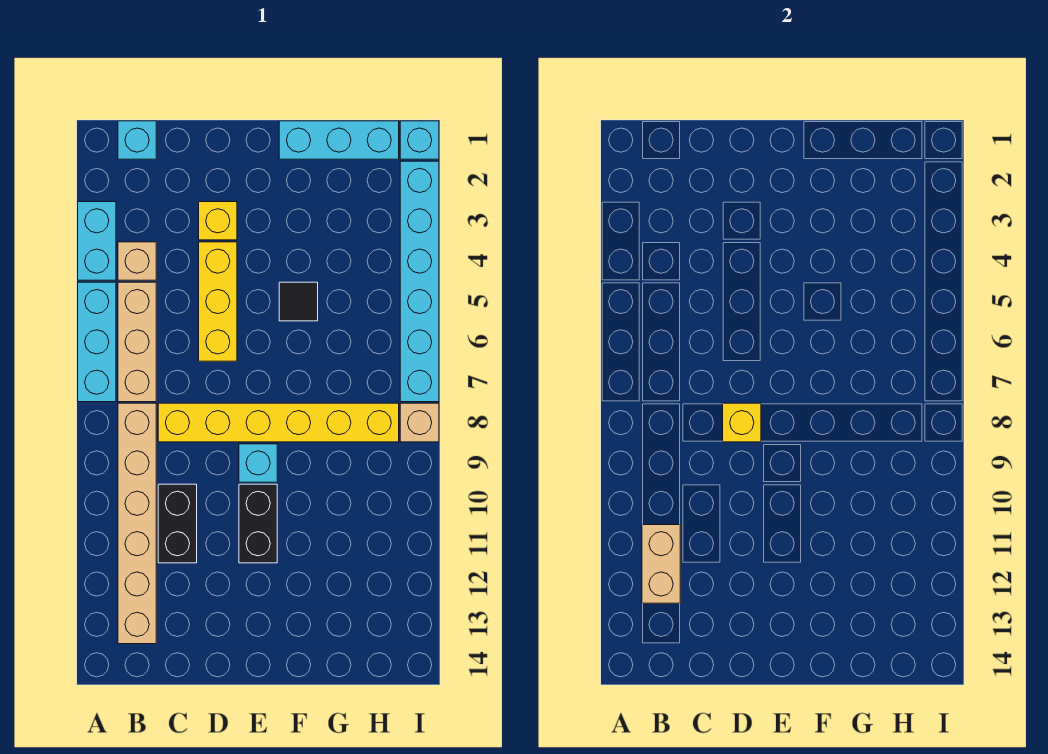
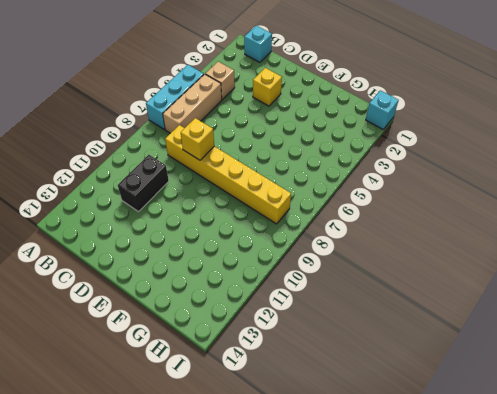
none -> cyan brick A3:A4 level 1
none -> tan brick B8:B13 level 1
none -> yellow brick D4:D6 level 1

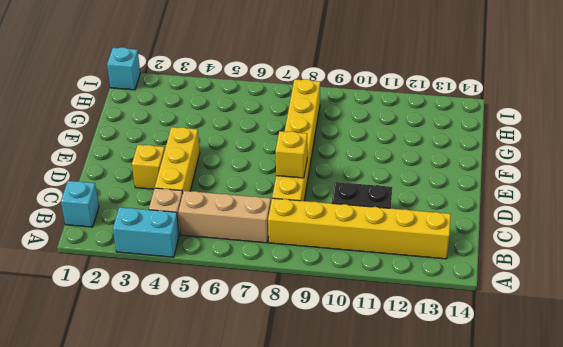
yellow brick B8:B13 level 1 -> tan brick B8:B13 level 1
yellow brick C4:E4 level 1 -> yellow brick D4:D6 level 1
none -> cyan brick A5:A7 level 1
none -> cyan brick E9 level 1
none -> black brick E10:E11 level 1

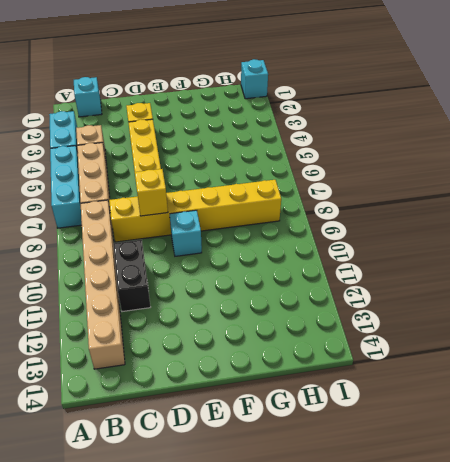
none -> black brick E10:E11 level 1
none -> cyan brick F1:H1 level 1
none -> black tile F5 level 1

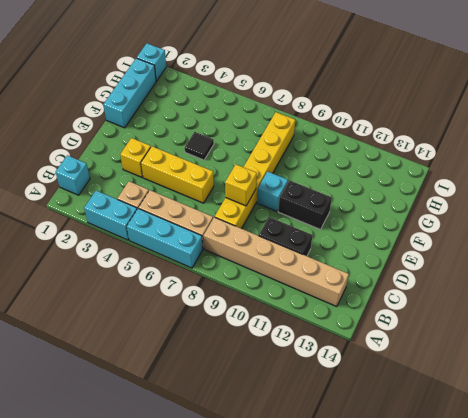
none -> cyan brick I2:I7 level 1
none -> tan brick I8 level 1
none -> tan brick B11:B12 level 2

